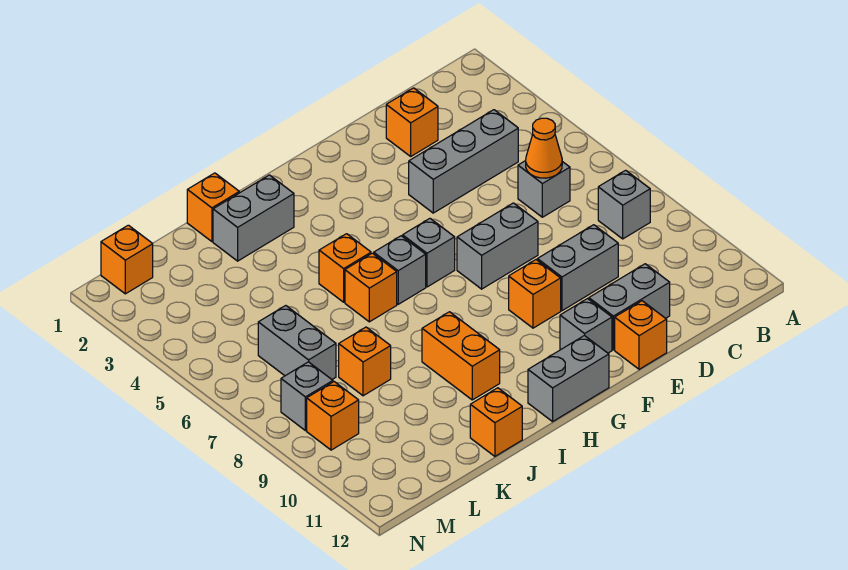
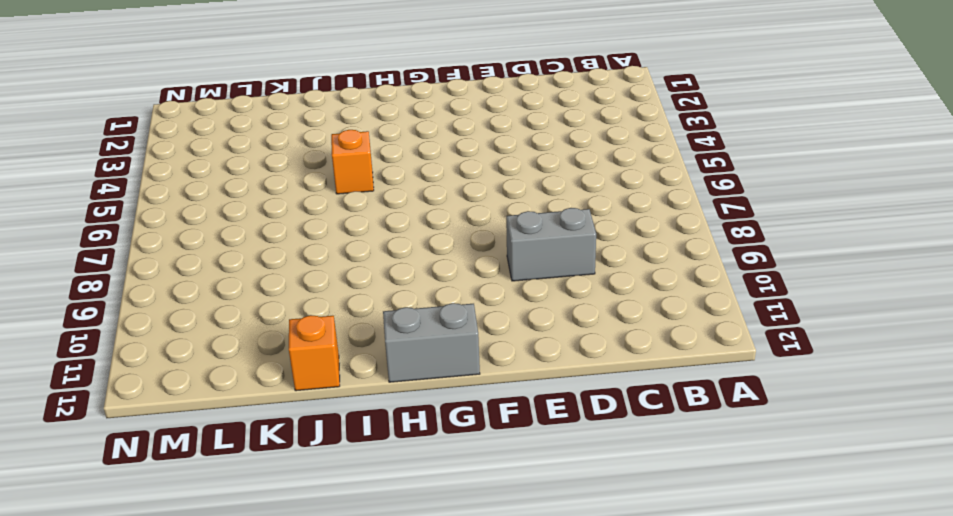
none -> grey brick B8 level 1
none -> grey brick C4:E4 level 1
none -> grey brick C6 level 1

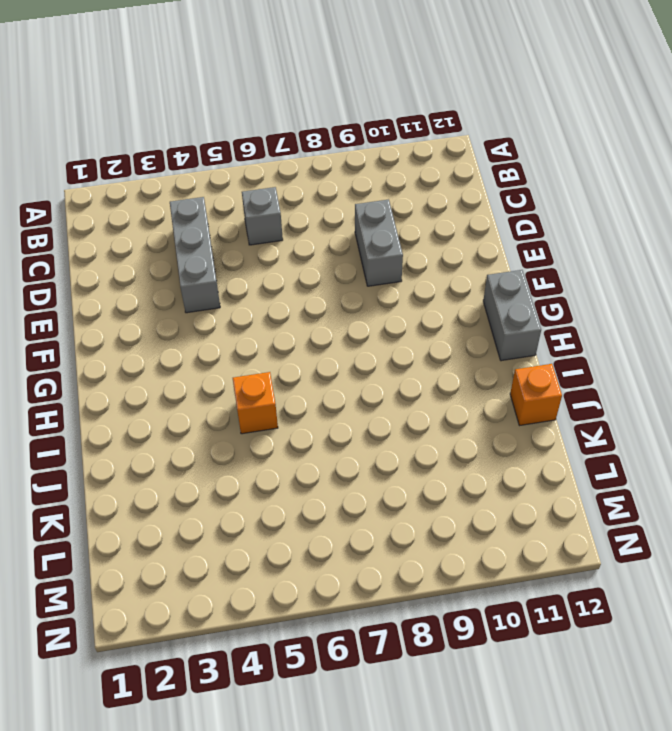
none -> grey brick B8 level 1
none -> orange brick D2 level 1
none -> grey brick D11:E11 level 1

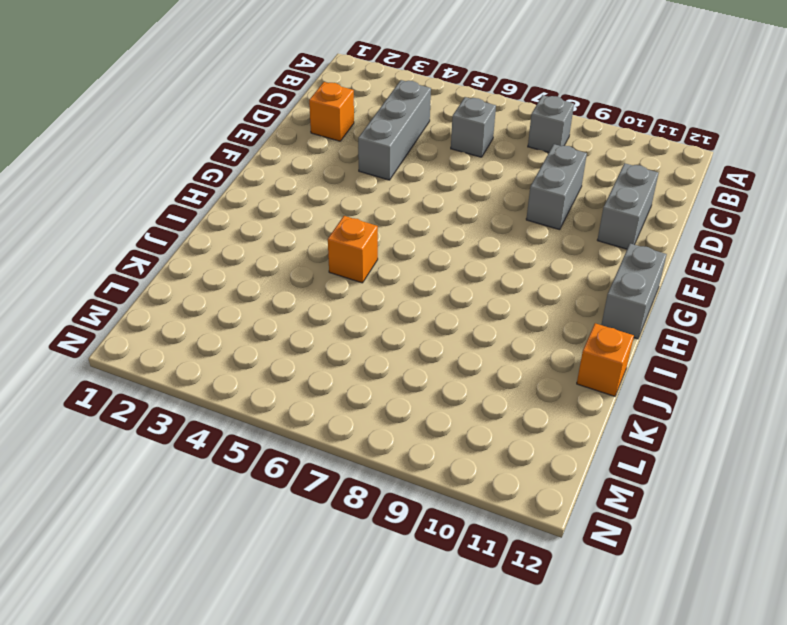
none -> grey brick E7:F7 level 1
none -> orange brick E12 level 1
none -> orange brick F9 level 1

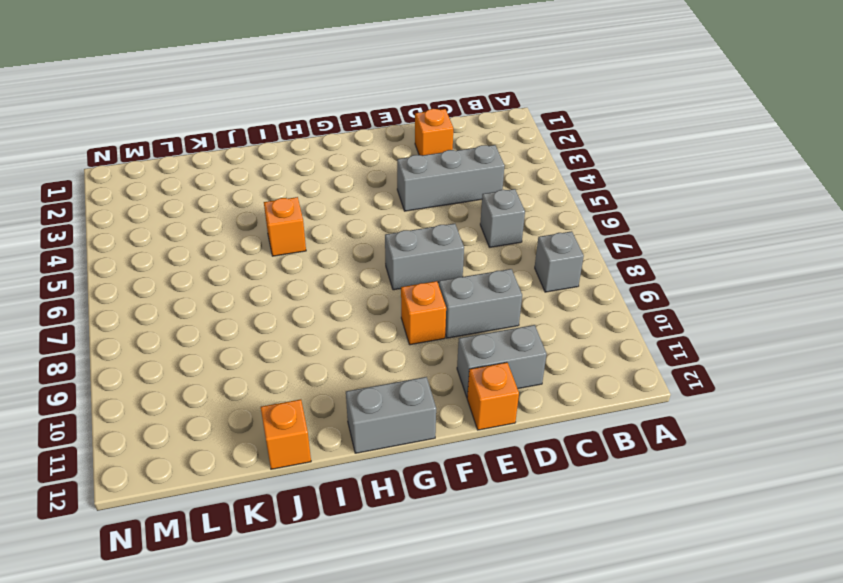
none -> grey brick F11 level 1
none -> grey brick G6 level 1
none -> grey brick H6 level 1

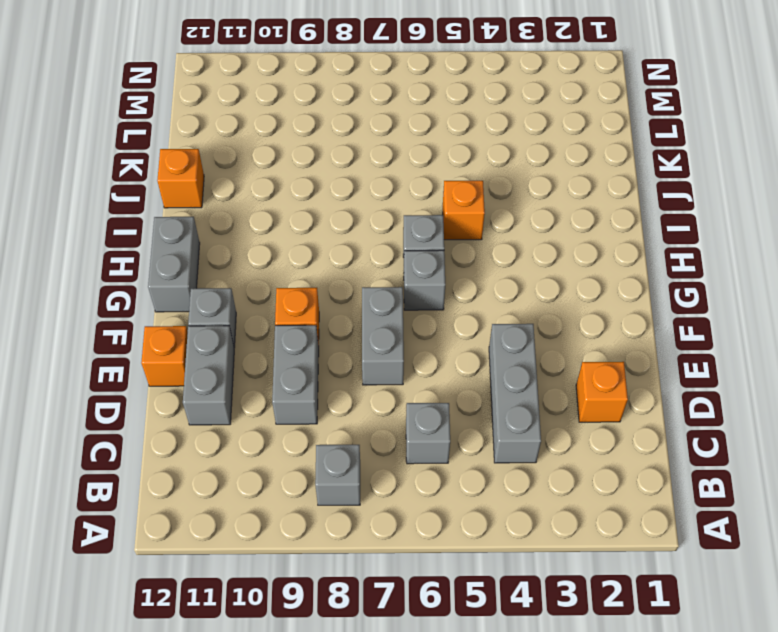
none -> grey brick I2:J2 level 1
none -> orange brick I6 level 1
none -> orange brick I9:I10 level 1

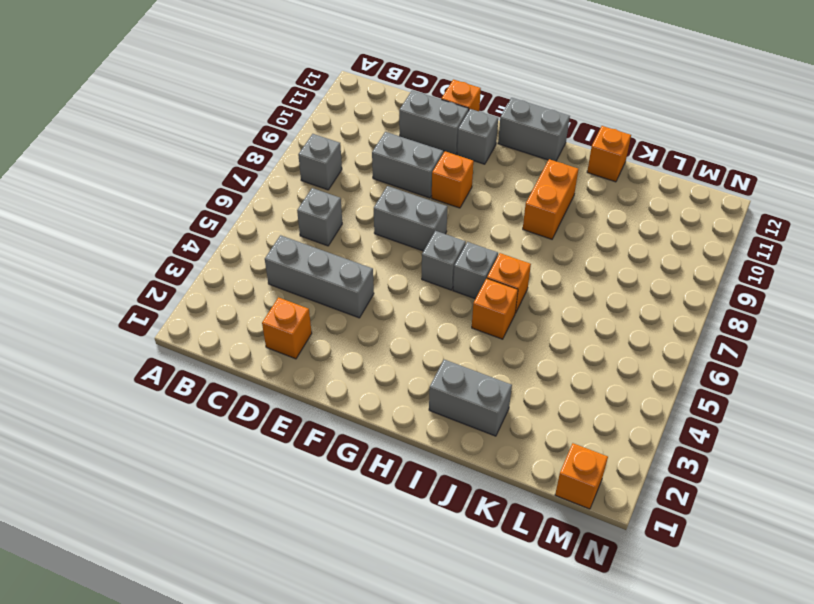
none -> orange brick J1 level 1
none -> orange brick K8 level 1
none -> grey brick L6:L7 level 1

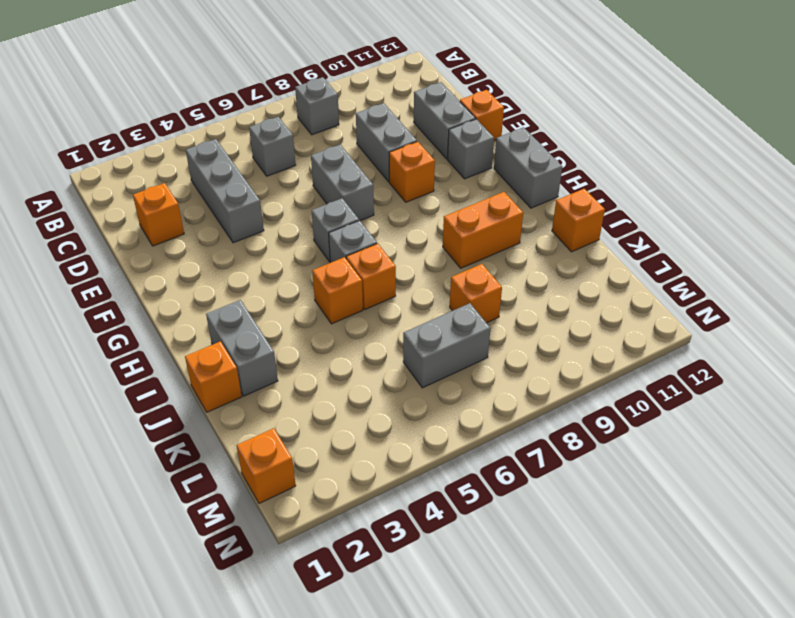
none -> grey brick M8 level 1
none -> orange brick M9 level 1
none -> orange cone C6 level 2

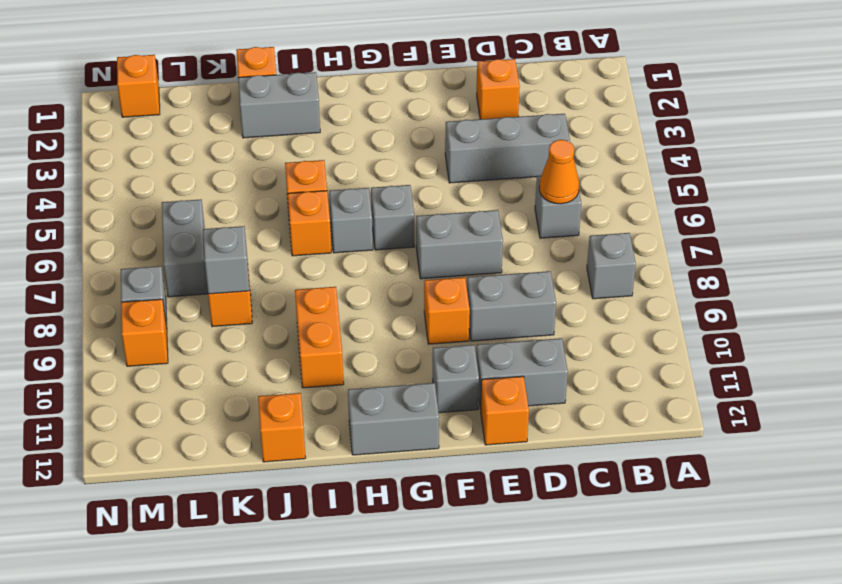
grey brick K8 level 2 -> none

